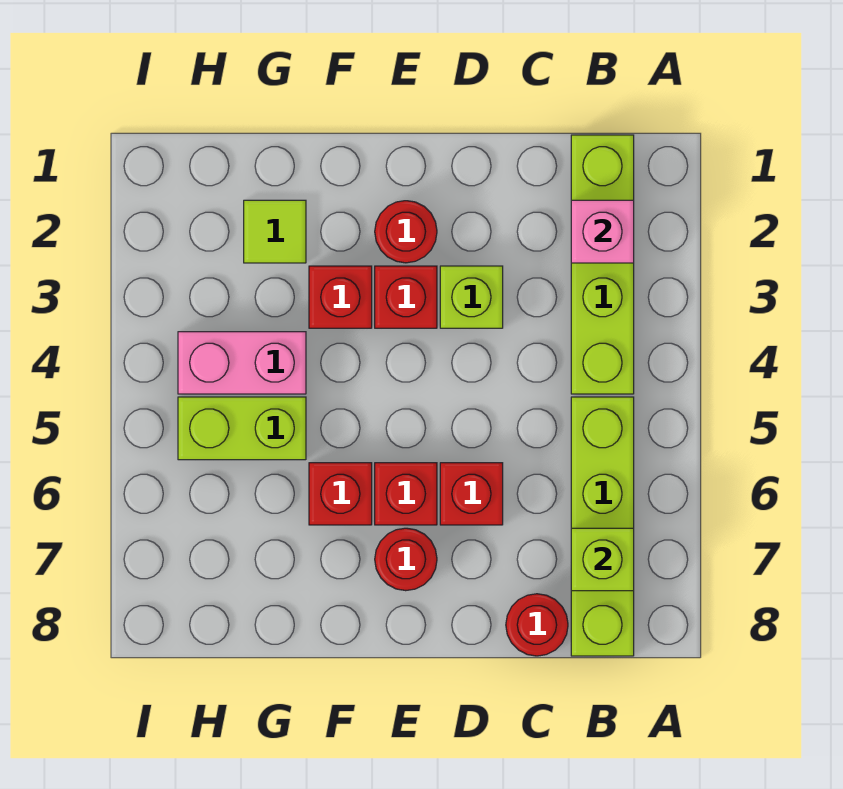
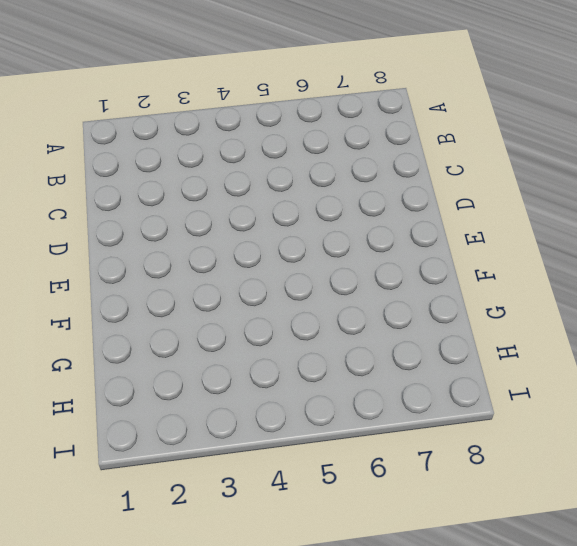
none -> lime brick B1:B4 level 1
none -> lime brick B5:B8 level 1
none -> red round brick C8 level 1

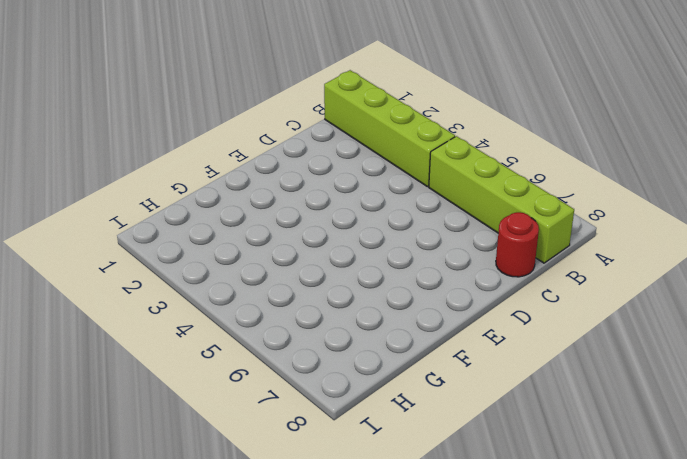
none -> lime brick D3 level 1
none -> red brick D6 level 1
none -> red round brick E2 level 1

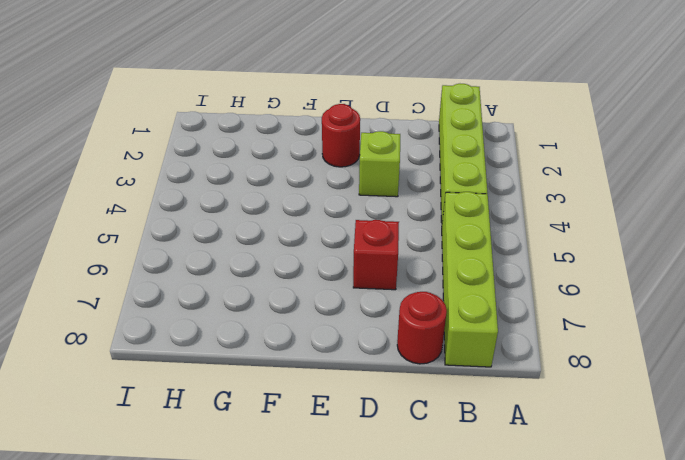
none -> red brick E3 level 1
none -> red brick E6 level 1
none -> red round brick E7 level 1

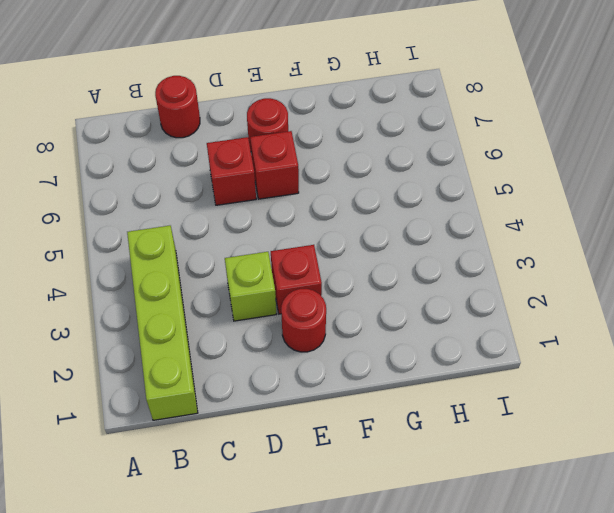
none -> lime brick B5:B8 level 1
none -> red brick F3 level 1
none -> red brick F6 level 1

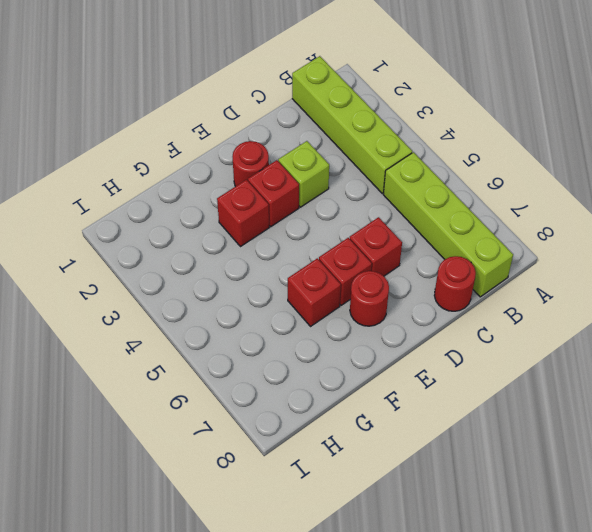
none -> lime tile G2 level 1
none -> pink brick G4:H4 level 1
none -> lime brick G5:H5 level 1

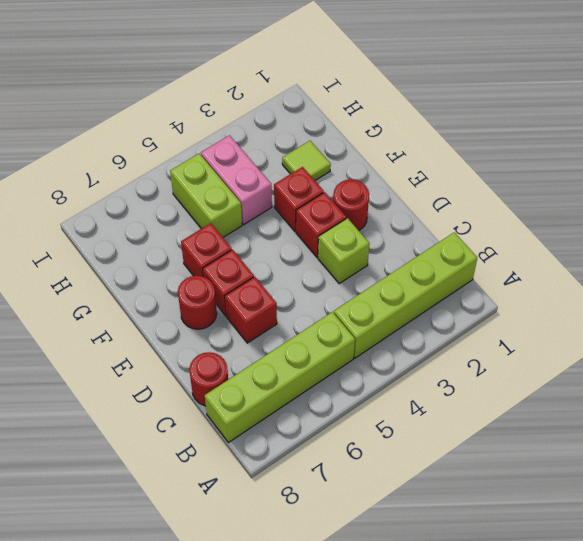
none -> pink brick B2 level 2
none -> lime brick B7 level 2

